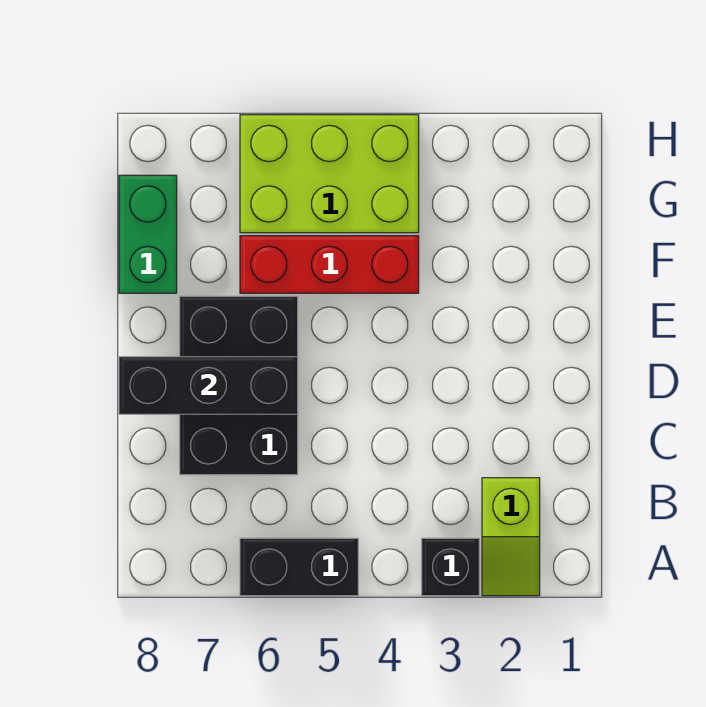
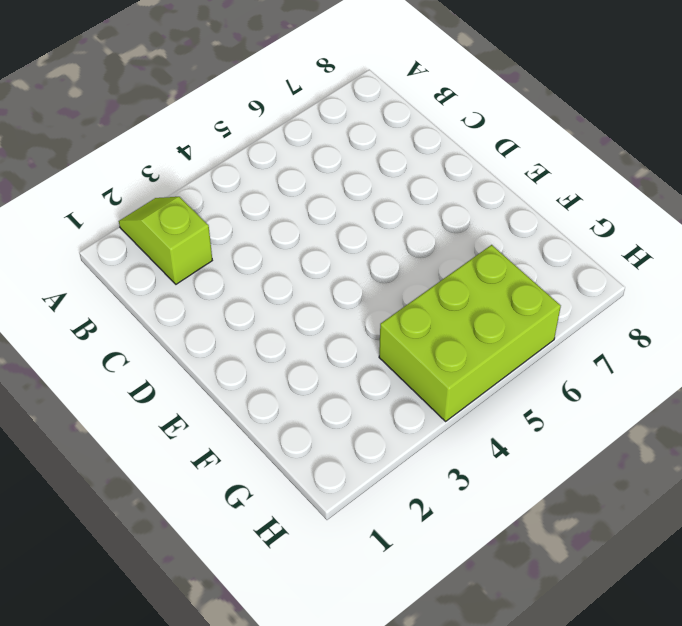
none -> black brick A3 level 1
none -> black brick A5:A6 level 1

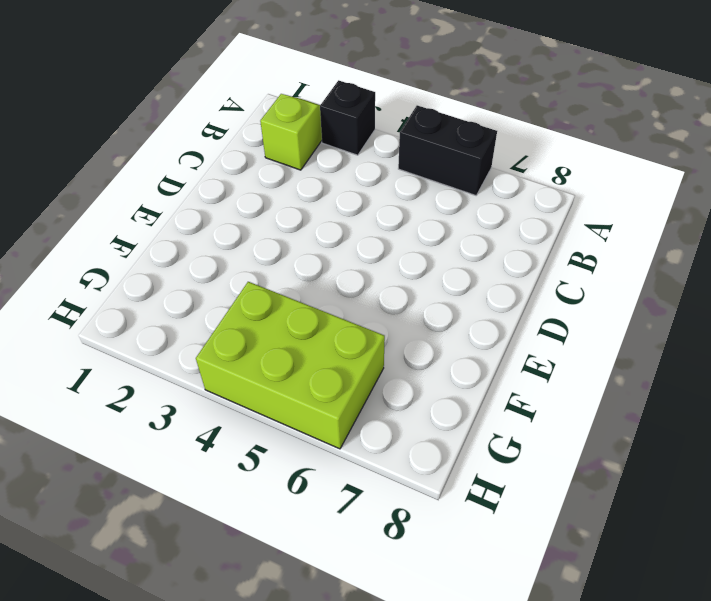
none -> black brick C6:E7 level 1
none -> red brick F4:F6 level 1

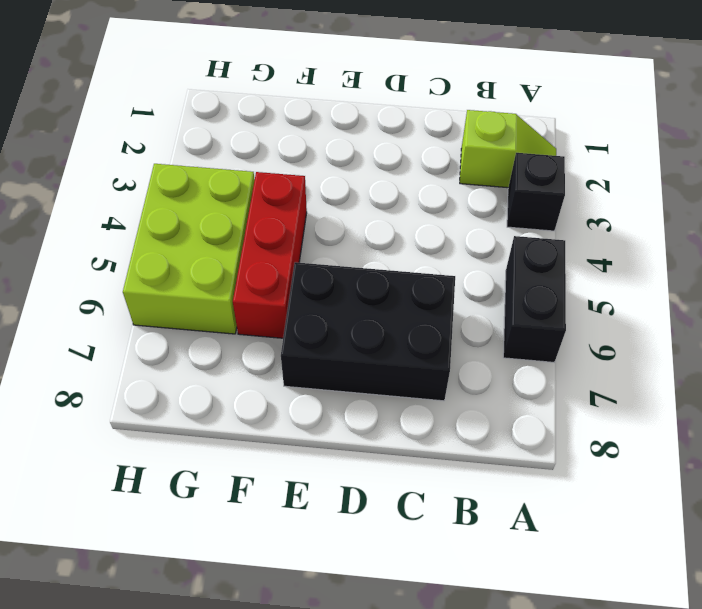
none -> green brick F8:G8 level 1
none -> black brick D6:D8 level 2

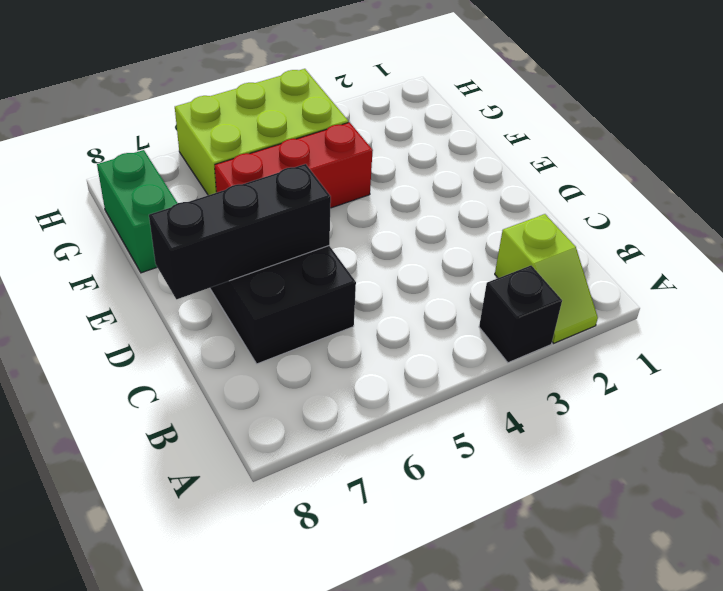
none -> black brick A5:A6 level 1

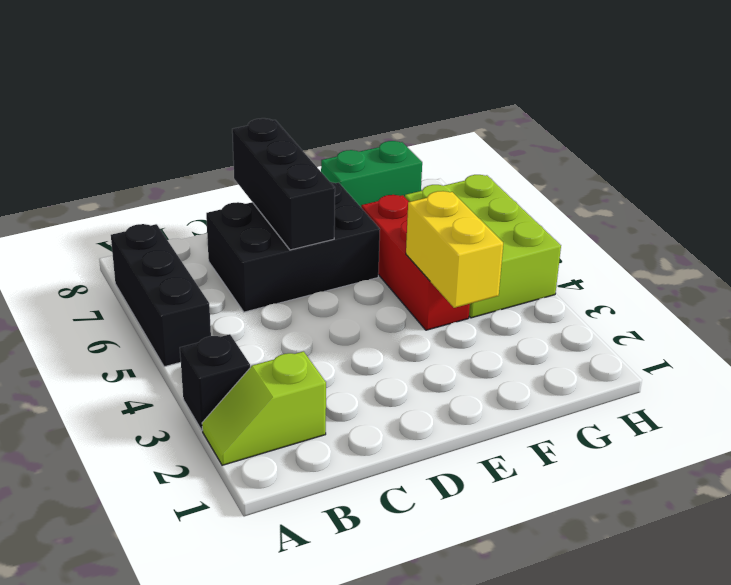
black brick A5:A7 level 1 -> black brick A5:A6 level 1
yellow brick F3:F4 level 2 -> none

